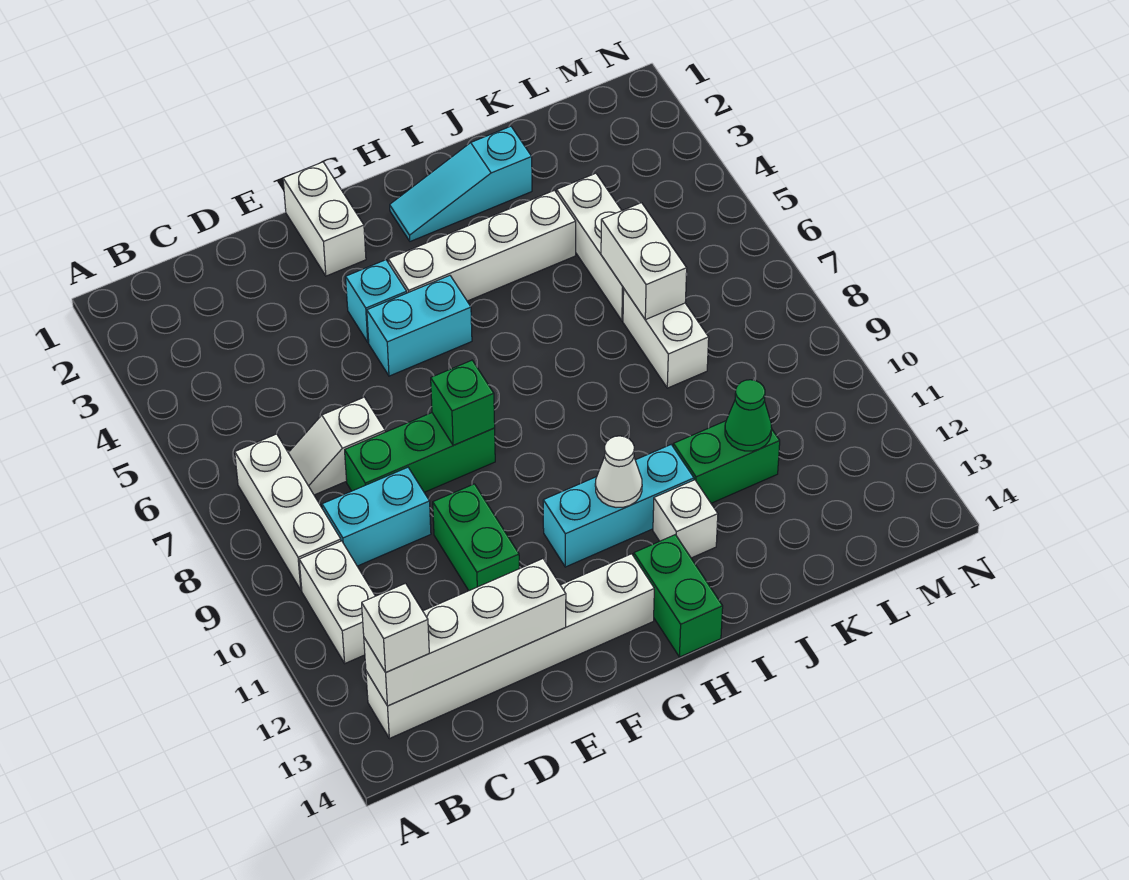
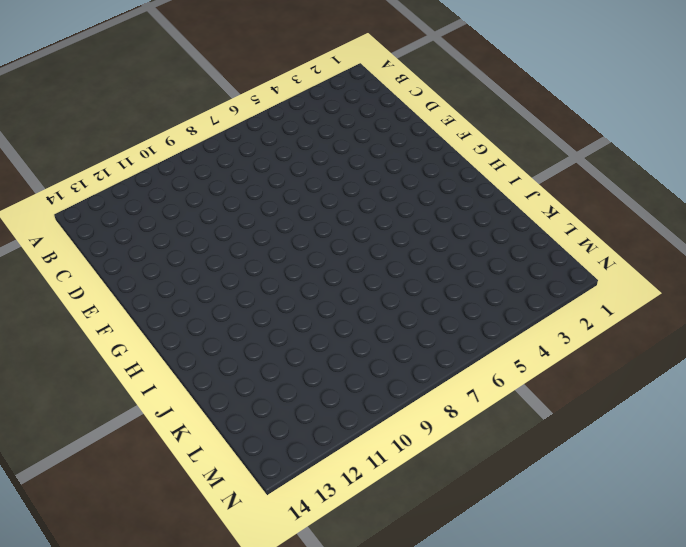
none -> white brick B7:B9 level 1
none -> white brick B10:B11 level 1
none -> white brick B13:G13 level 1

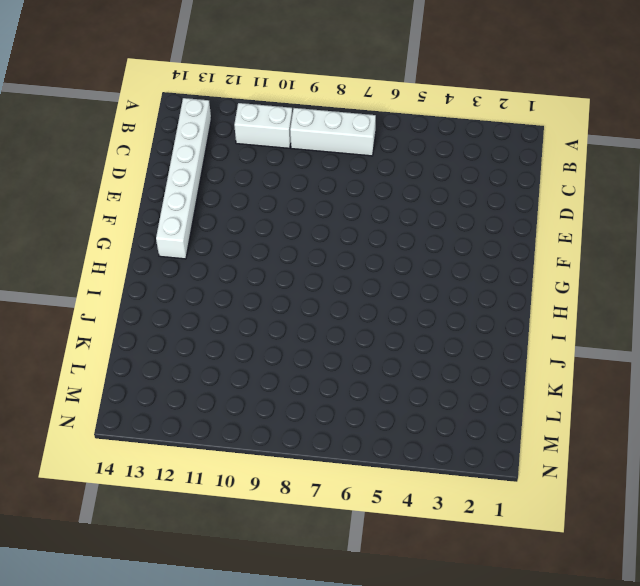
none -> white slope C7:D7 level 1 top D
none -> cyan brick C9:D9 level 1
none -> green brick D8:F8 level 1

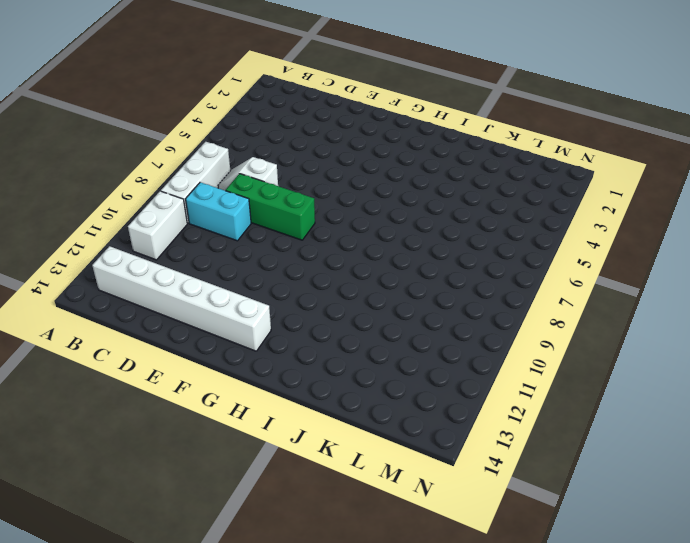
none -> green brick E10:E11 level 1
none -> white brick F1:F2 level 1
none -> cyan brick F4 level 1

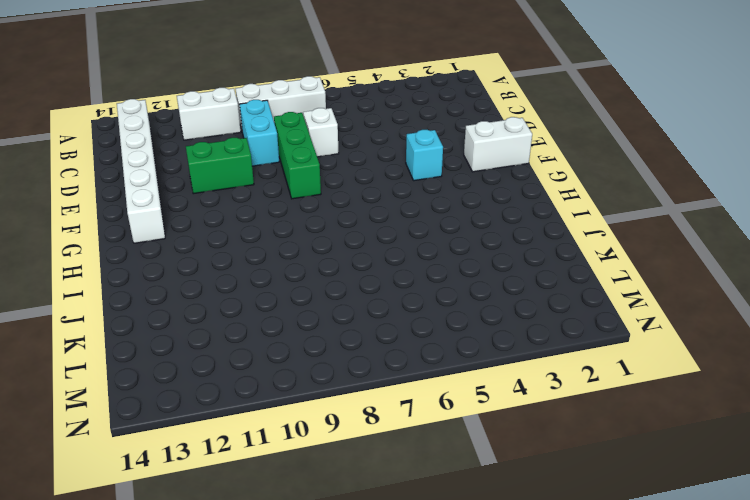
none -> cyan brick F5:G5 level 1
none -> white brick G4:J4 level 1
none -> cyan brick G11:I11 level 1

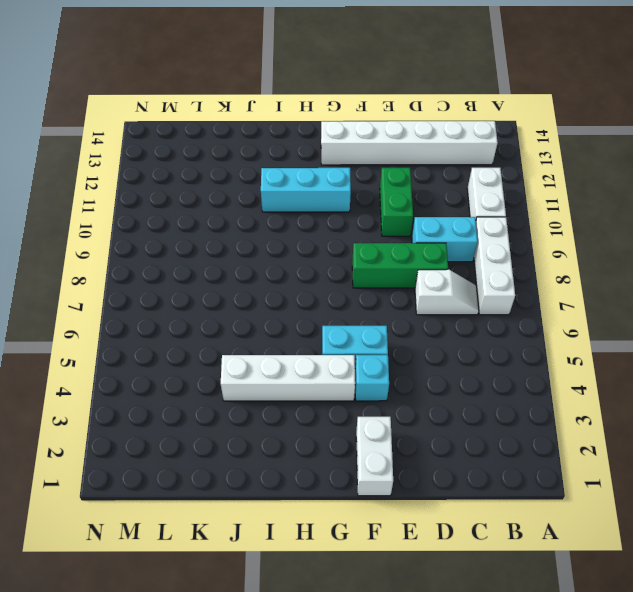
none -> cyan slope H2:J2 level 1 top J
none -> green brick H13:H14 level 1
none -> white brick I12 level 1

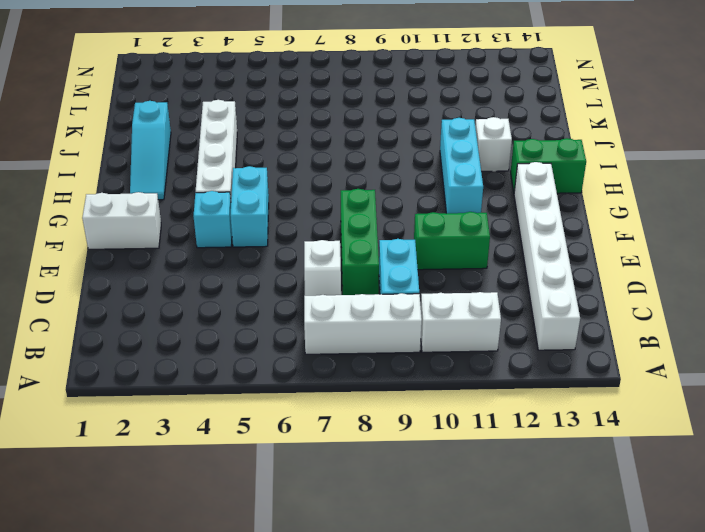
none -> green brick J11:K11 level 1
none -> white brick K4:K6 level 1
none -> white brick K7:K8 level 1

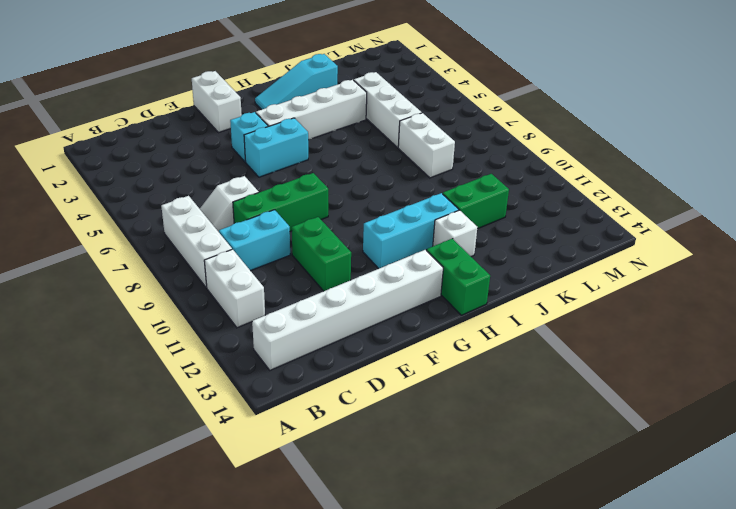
none -> white brick B13:E13 level 2
none -> green brick F8 level 2
none -> white cone H11 level 2

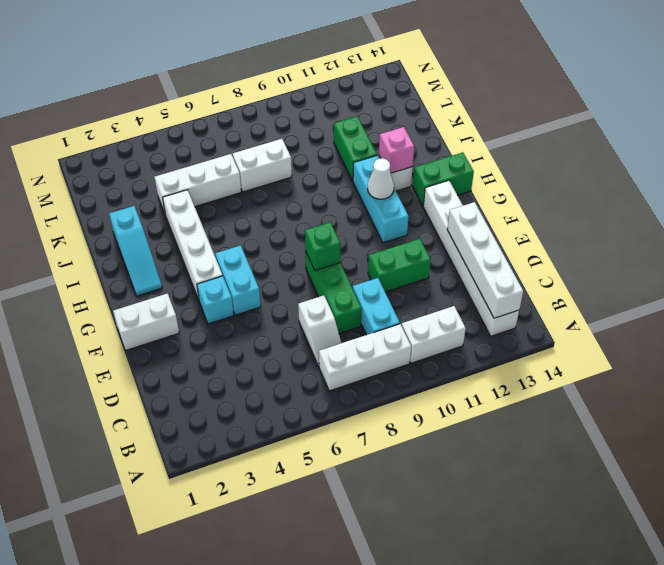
pink brick I12 level 2 -> none
none -> white brick K6:K7 level 2
none -> green cone K11 level 2
none -> white brick B13 level 3

